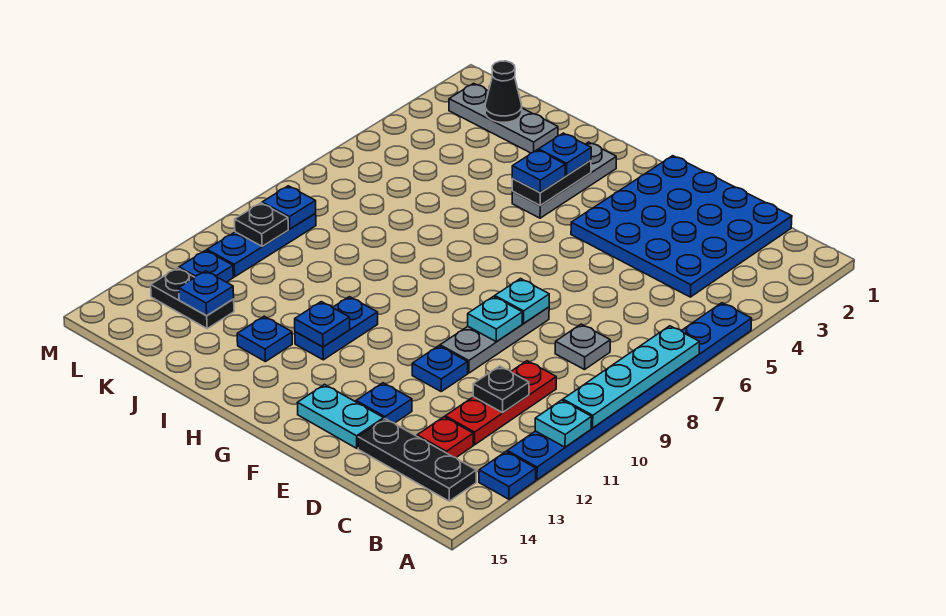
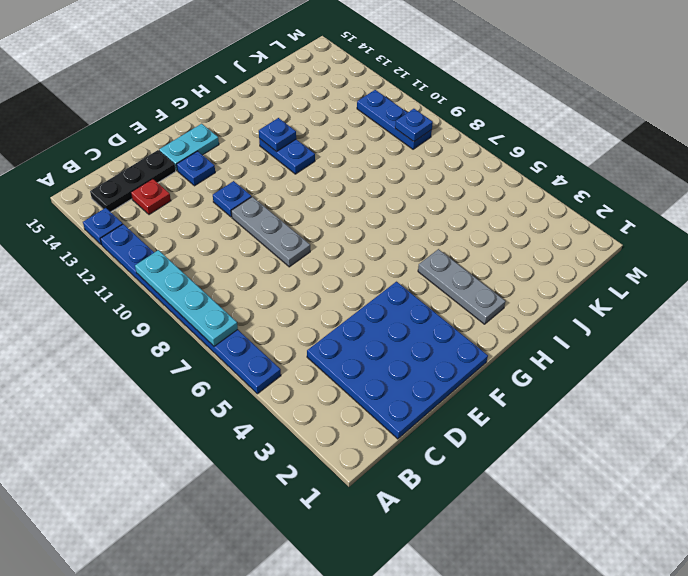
none -> grey plate C8 level 1
none -> red plate C10:C12 level 1
none -> blue plate I13 level 1
none -> grey plate J2:L2 level 1

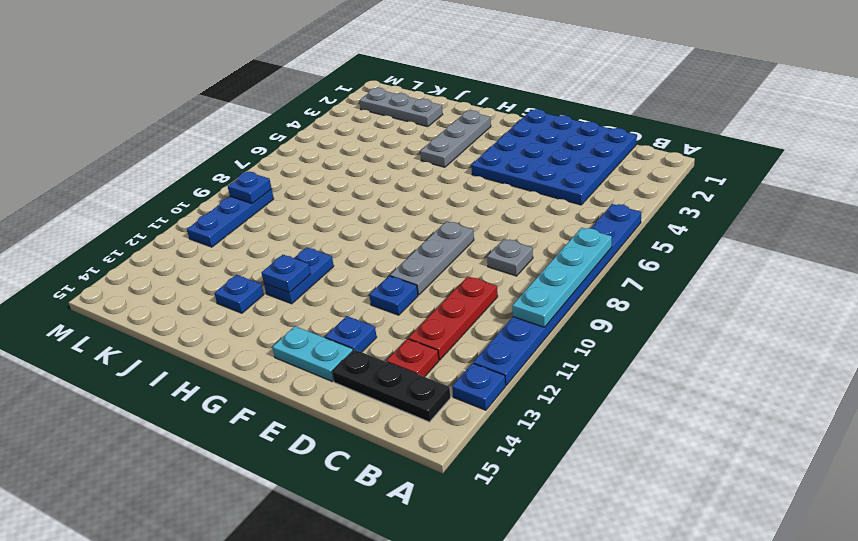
none -> black plate K13:L13 level 1
none -> blue plate L12 level 1
none -> cyan plate A11 level 2
none -> black plate C11 level 2

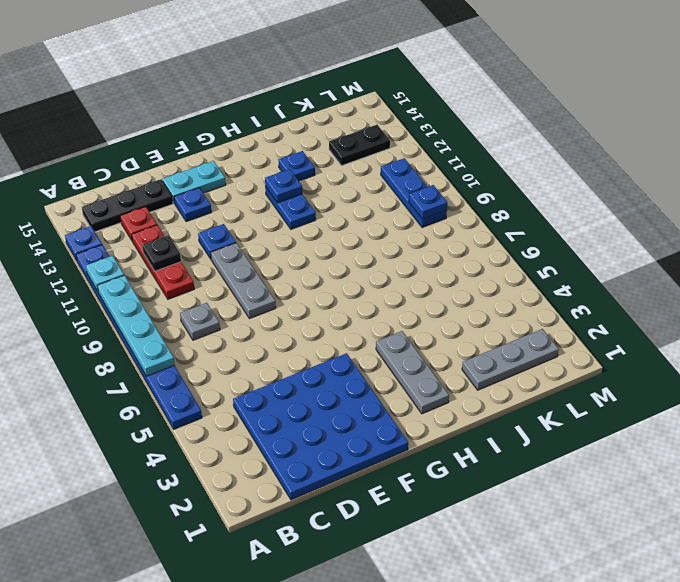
none -> blue plate L12 level 1
none -> cyan plate E8 level 2
none -> cyan plate E9 level 2
none -> black plate H3:H4 level 2

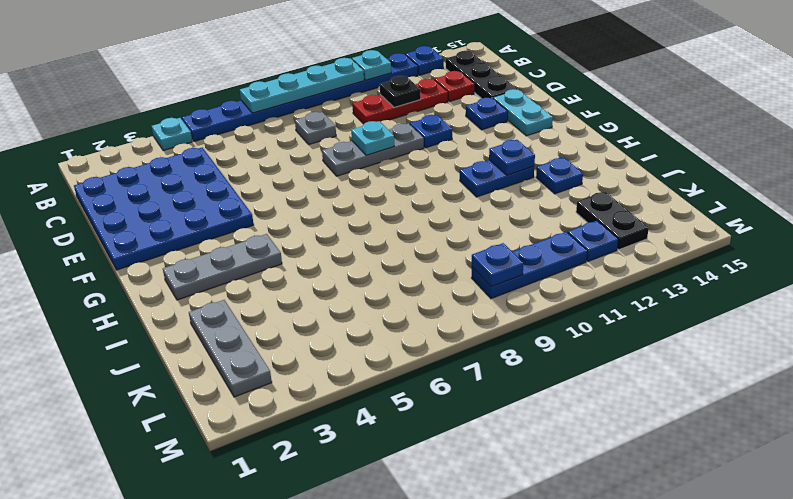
cyan plate A4 level 1 -> cyan plate E8 level 2
none -> black plate H3:H4 level 2
none -> black cone K2 level 2
none -> blue plate K13 level 2
none -> black plate L10 level 2

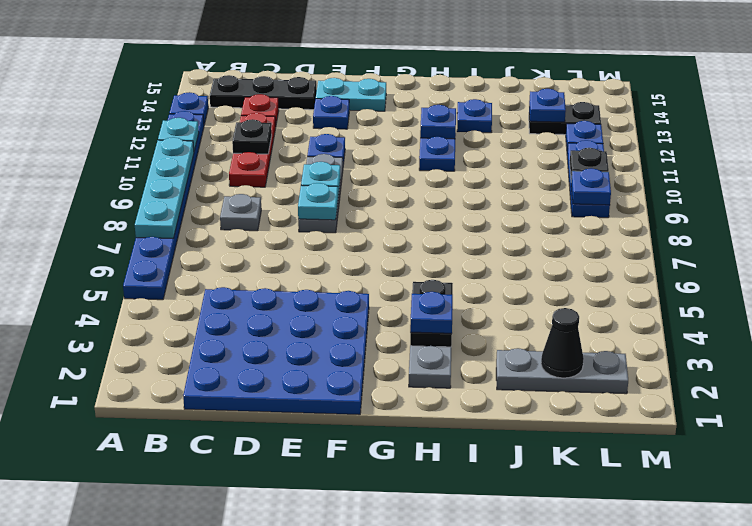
none -> blue plate H4 level 3

